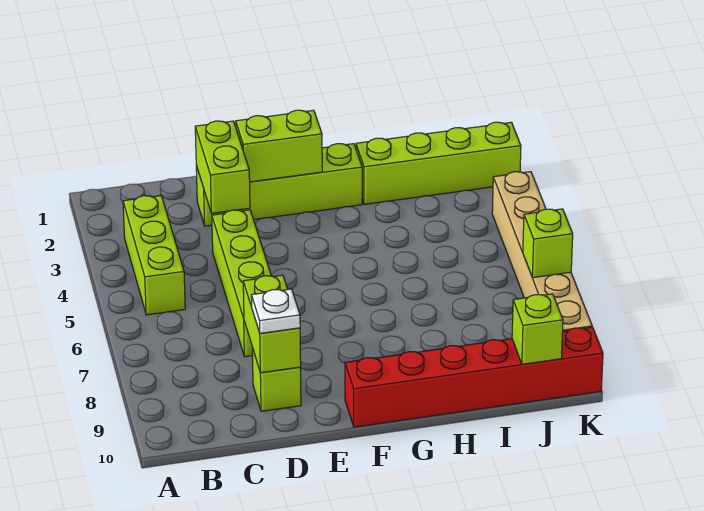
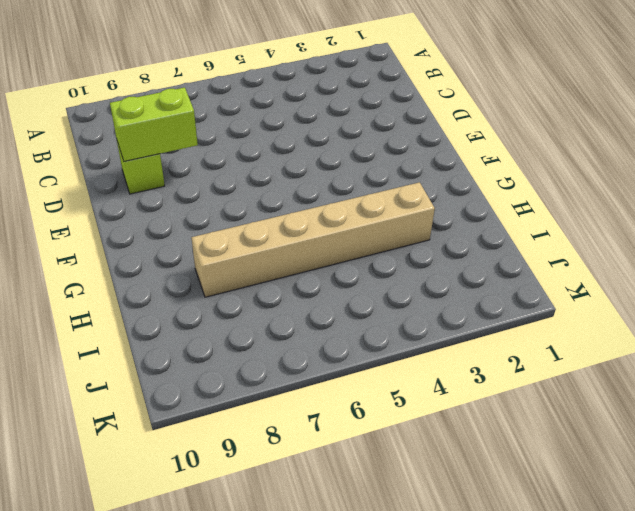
tan brick H3:H8 level 1 -> tan brick K4:K9 level 1
none -> lime brick B3:B5 level 1
none -> lime brick D2:G2 level 1
none -> lime brick D4:D7 level 1

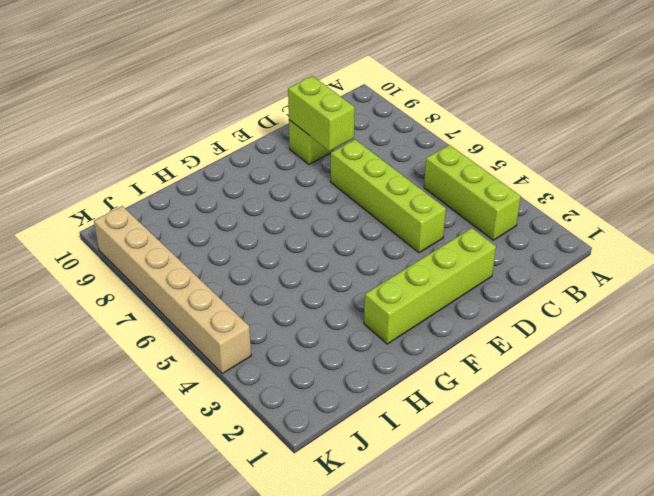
none -> red brick F10:K10 level 1
none -> lime brick H2:K2 level 1
none -> lime brick D2:D3 level 2

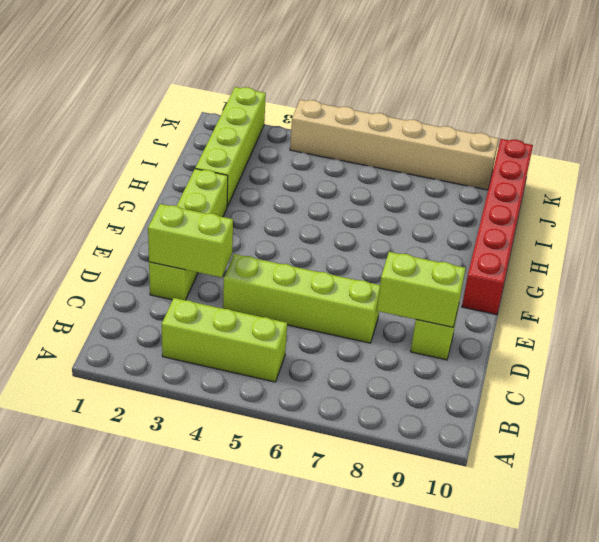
none -> lime brick E2:F2 level 2
none -> lime brick J10 level 2
none -> lime brick K7 level 2

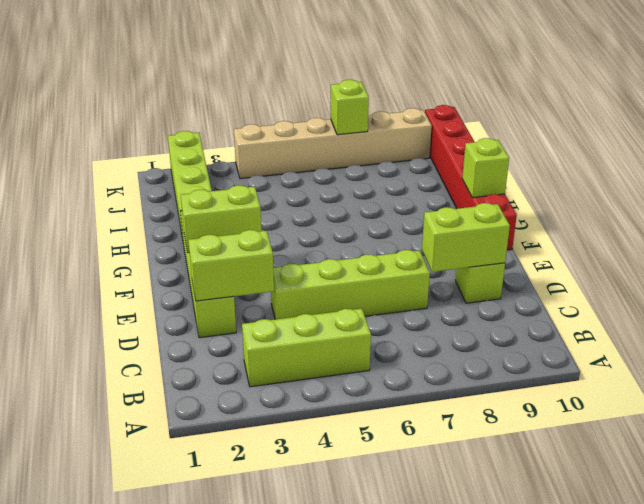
lime brick F2:F3 level 2 -> lime brick E2:F2 level 2
lime brick G10 level 2 -> lime brick J10 level 2
none -> white plate D9 level 3

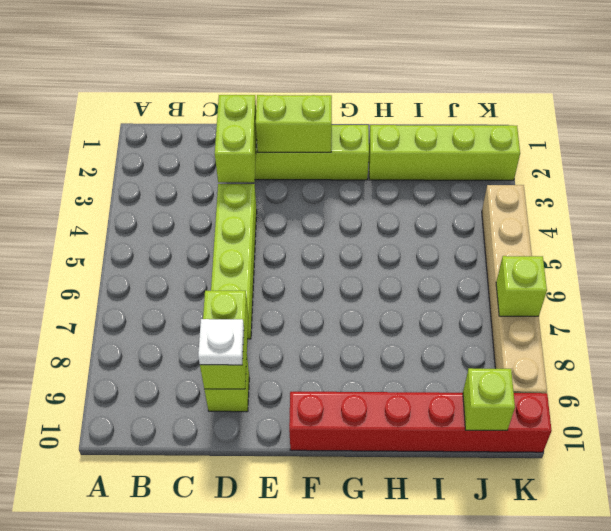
none -> lime brick B3:B5 level 1

